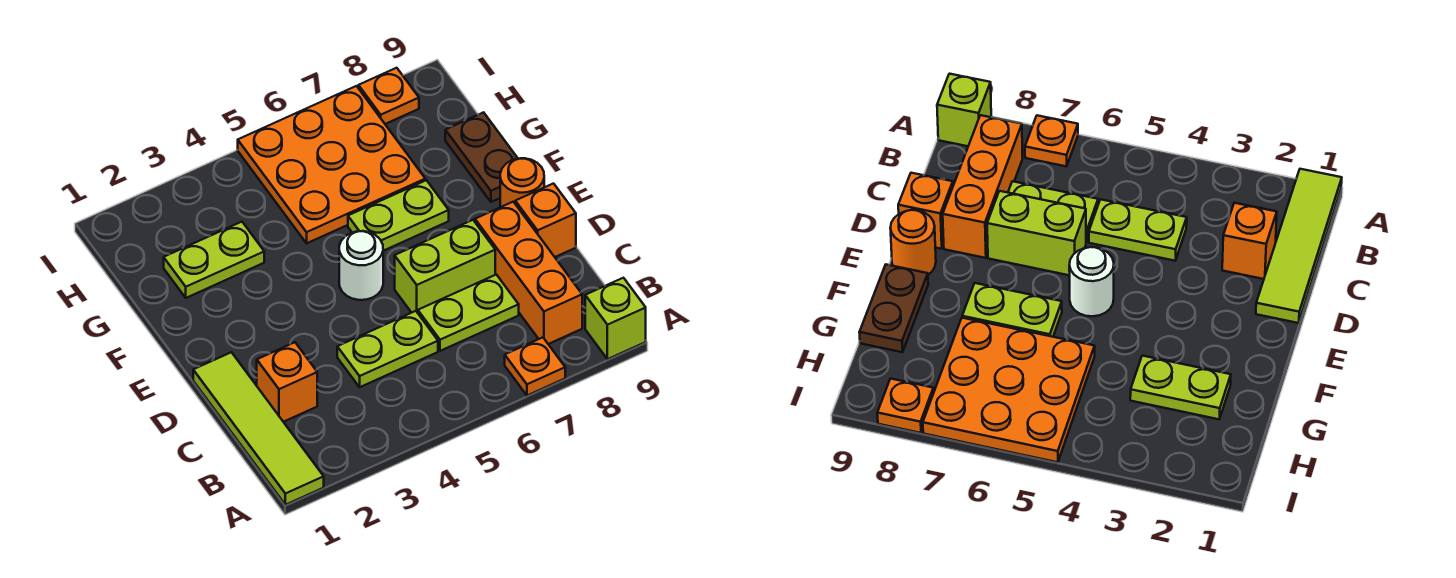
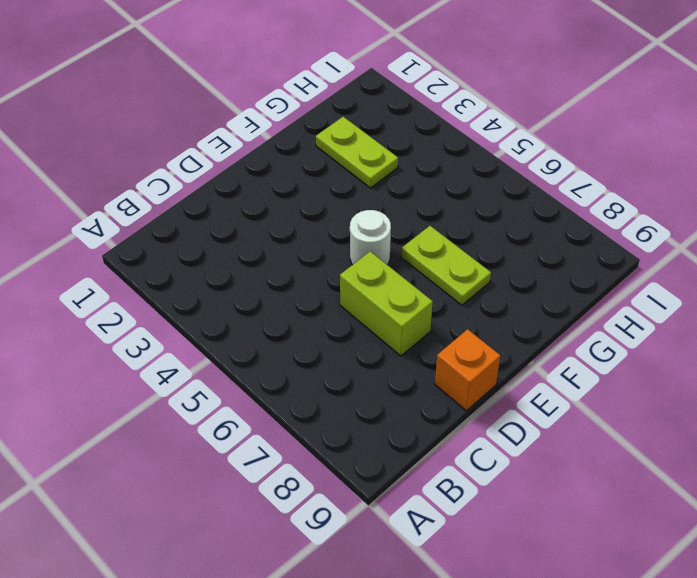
none -> lime tile A1:D1 level 1
none -> orange plate A7 level 1
none -> lime brick A9 level 1

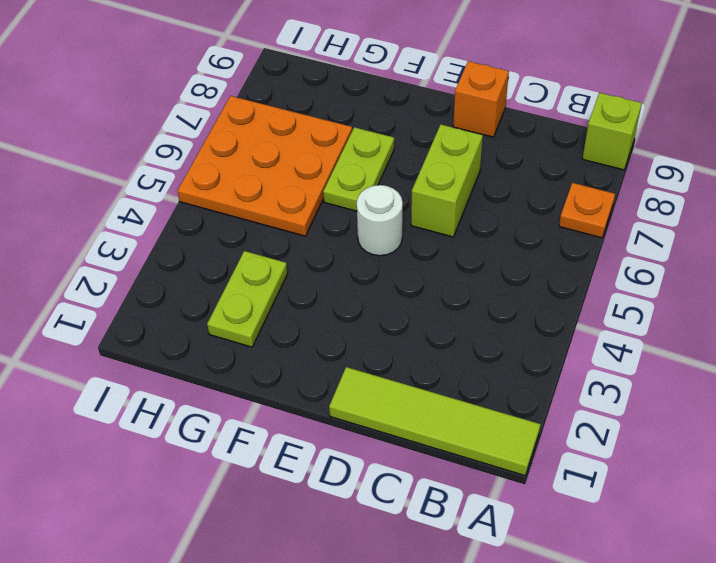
none -> orange brick B8:D8 level 1
none -> orange brick C2 level 1
none -> lime plate C4:C5 level 1

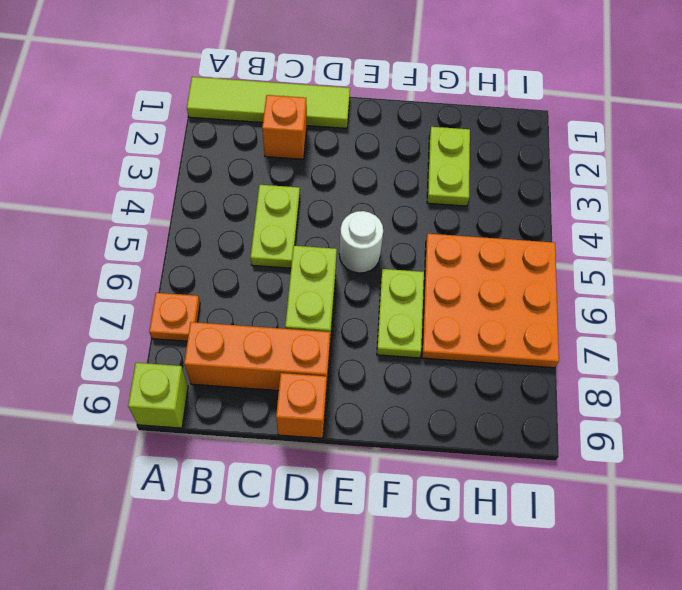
none -> lime plate C6:C7 level 1
none -> orange round brick E9 level 1
none -> brown plate F9:G9 level 1

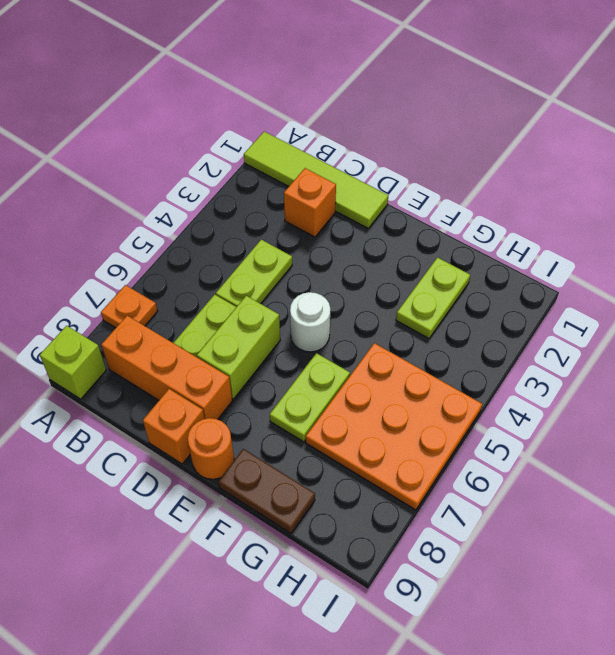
none -> orange plate I8 level 1

